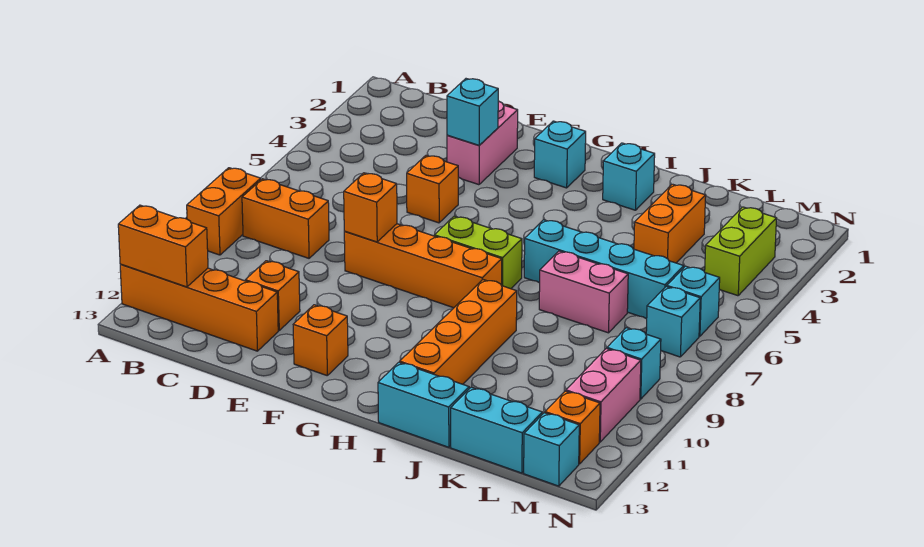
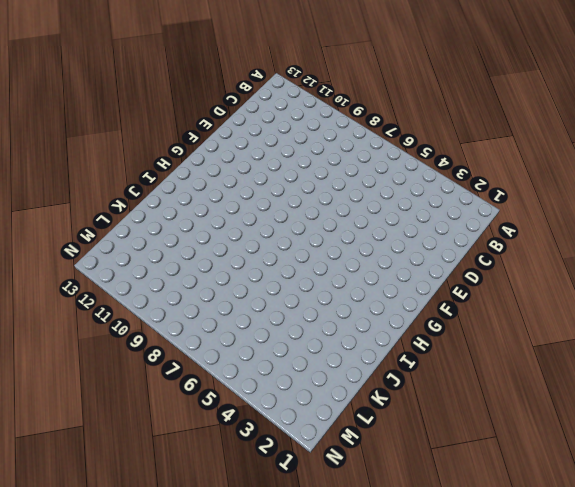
none -> orange brick A8:A9 level 1
none -> orange brick A12:D12 level 1
none -> orange brick B8:C8 level 1

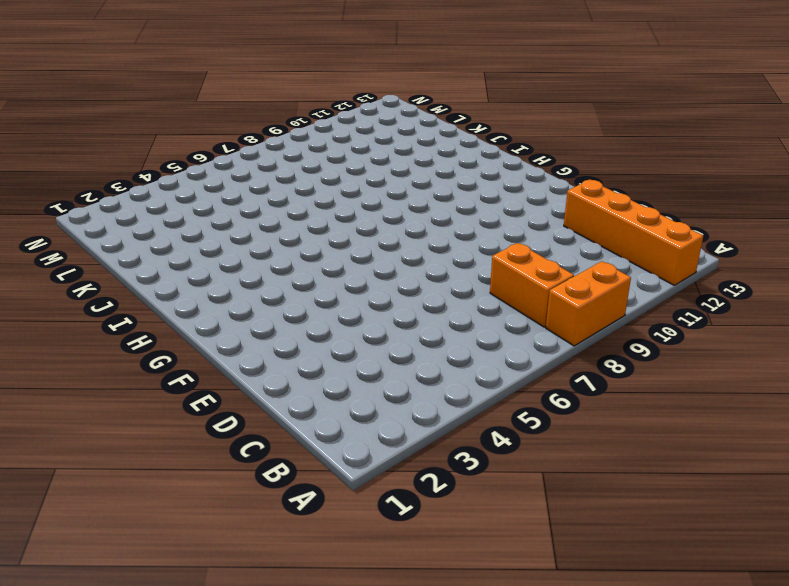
none -> orange brick D11 level 1
none -> pink brick E2:E3 level 1
none -> orange brick E5 level 1

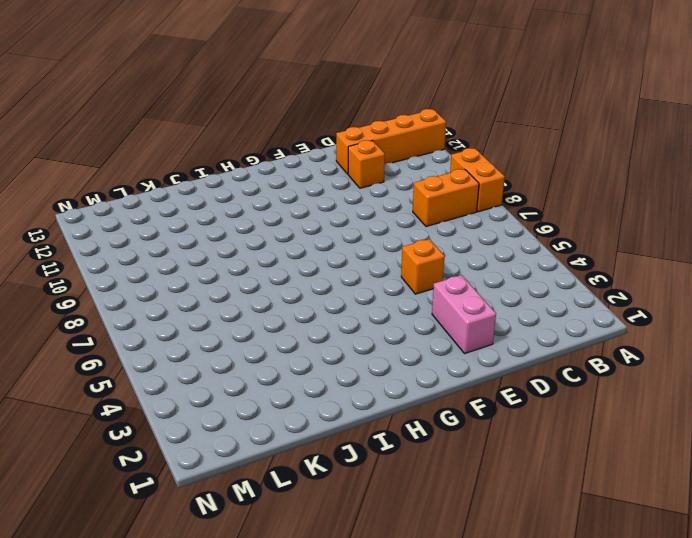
none -> orange brick E8:H8 level 1
none -> orange brick F12 level 1
none -> cyan brick G2 level 1

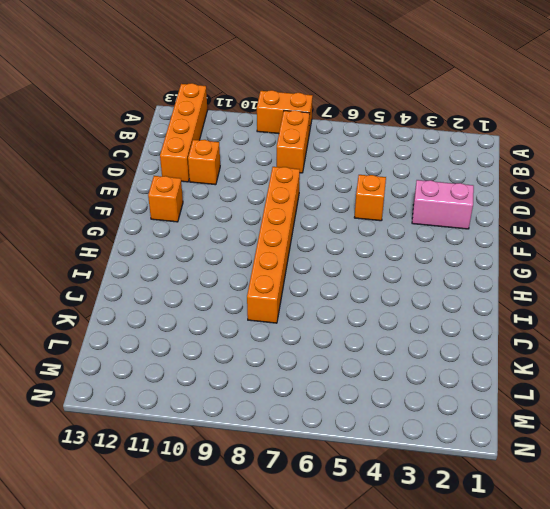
orange brick E8:J8 level 1 -> orange brick E8:H8 level 1
none -> cyan brick G2 level 1
none -> lime brick G7:H7 level 1
none -> cyan brick I2 level 1

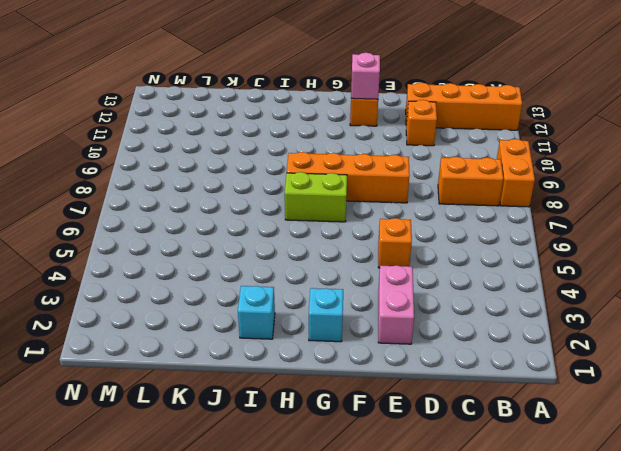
pink brick F12 level 2 -> none
none -> cyan brick I6:L6 level 1
none -> orange brick I9:I12 level 1
none -> cyan brick I13:J13 level 1

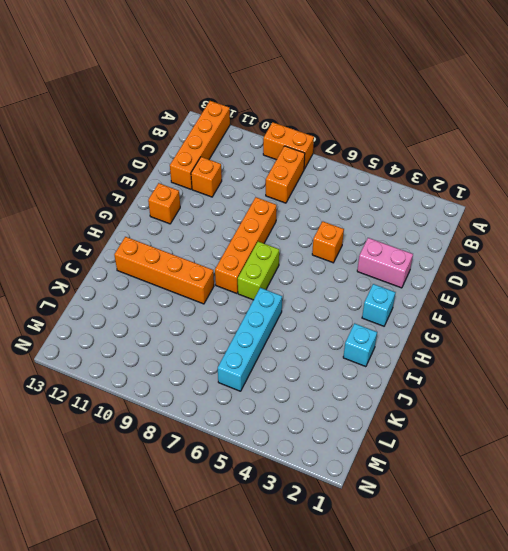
none -> cyan brick I13:J13 level 1
none -> pink brick J7:K7 level 1
none -> orange brick K3:K4 level 1

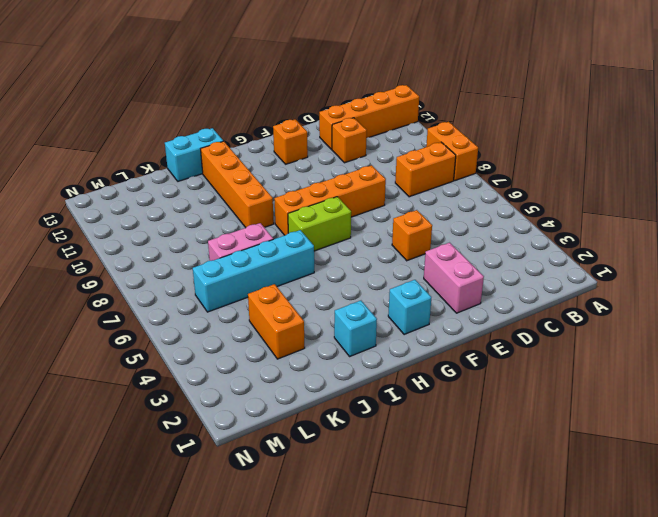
none -> cyan brick K13:L13 level 1
none -> lime brick M3:M4 level 1
none -> cyan brick M6 level 1

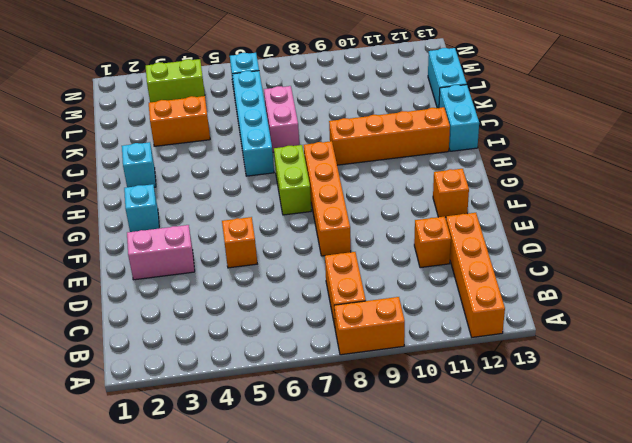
none -> cyan brick M7 level 1
none -> cyan brick M9 level 1
none -> pink brick M10:M11 level 1

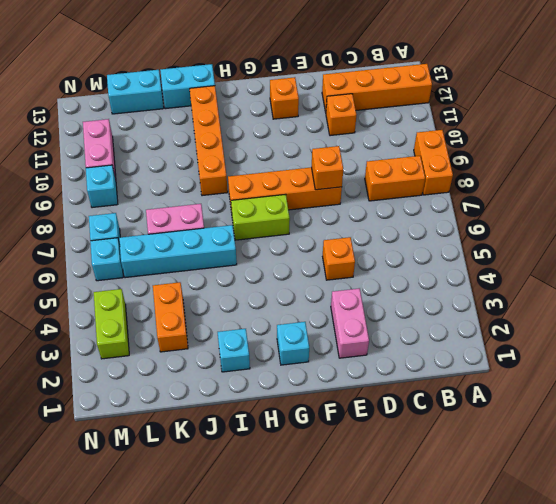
none -> orange brick M12 level 1
none -> cyan brick M13 level 1
none -> orange brick A12:B12 level 2

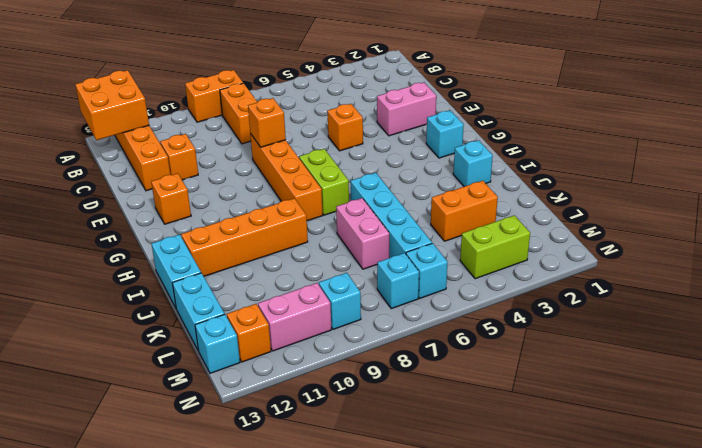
orange brick A12:B13 level 2 -> orange brick A12:B12 level 2
none -> cyan brick E3 level 2

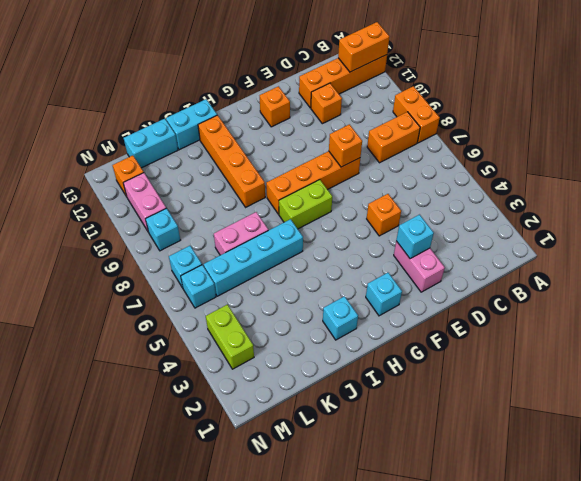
none -> orange brick K3:K4 level 1
none -> cyan brick M13 level 1

